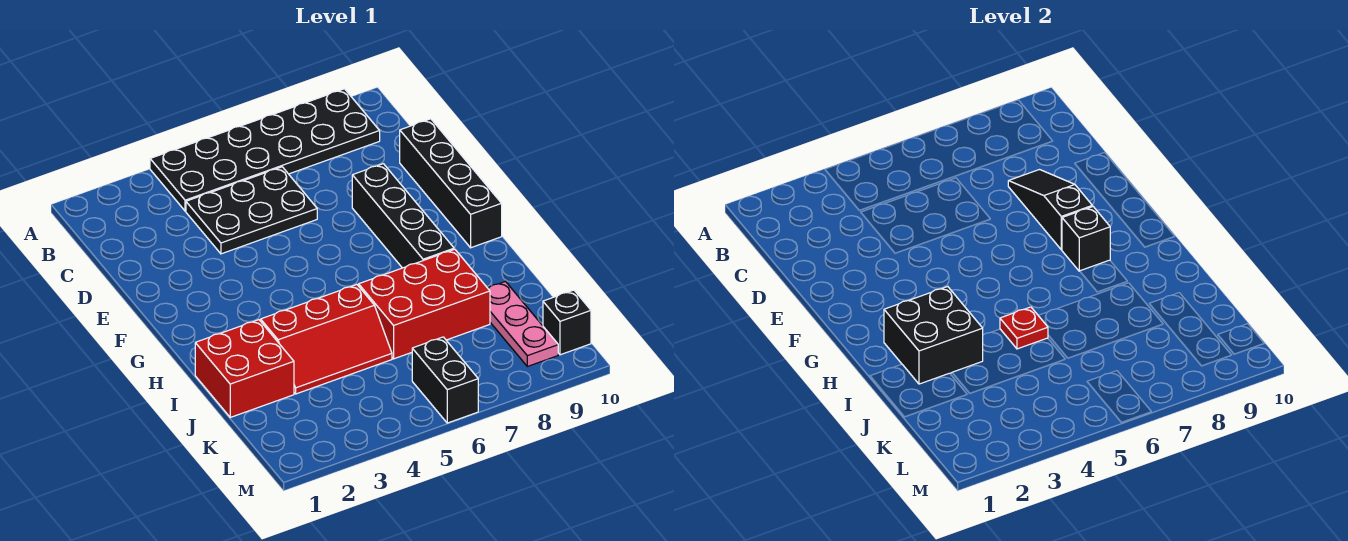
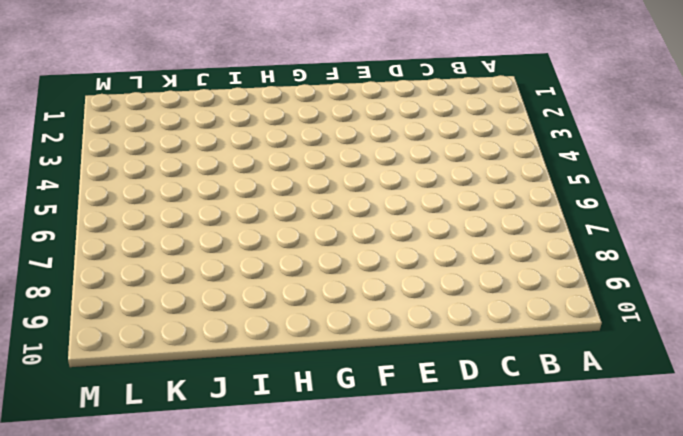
none -> black plate A4:B9 level 1
none -> black plate C4:D6 level 1
none -> black brick D10:G10 level 1

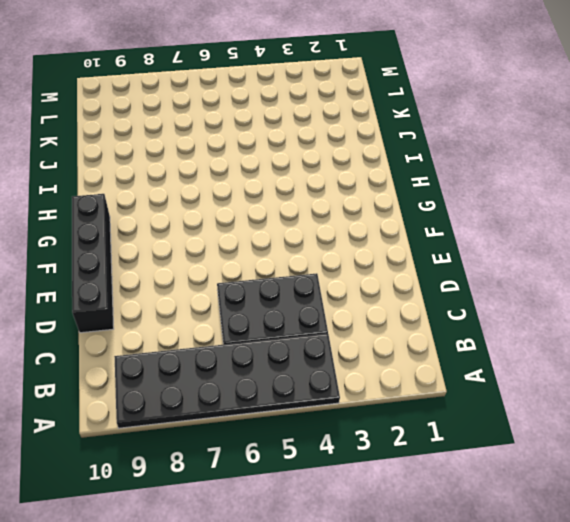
none -> black brick E8:H8 level 1
none -> red brick I1:J2 level 1
none -> red slope I3:J5 level 1 top I

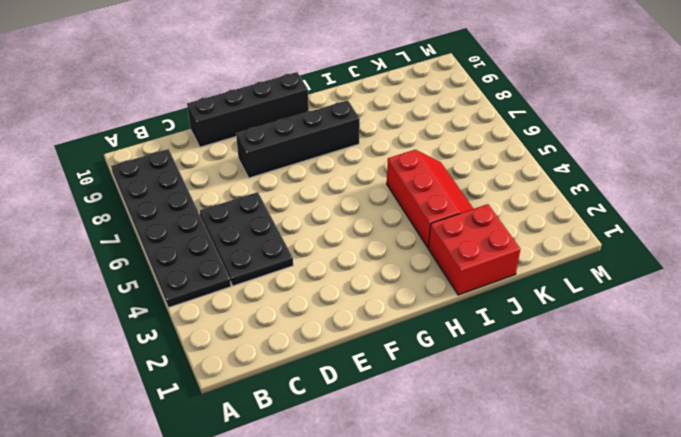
none -> red brick I6:J8 level 1
none -> pink plate J9:L9 level 1
none -> black brick L6:M6 level 1

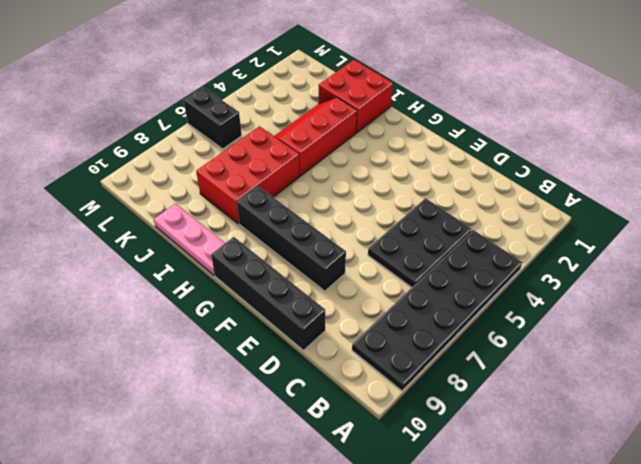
pink plate H10:J10 level 1 -> pink plate J9:L9 level 1
none -> black brick L10 level 1
none -> black slope D8:F8 level 2 top F
none -> black brick G8 level 2

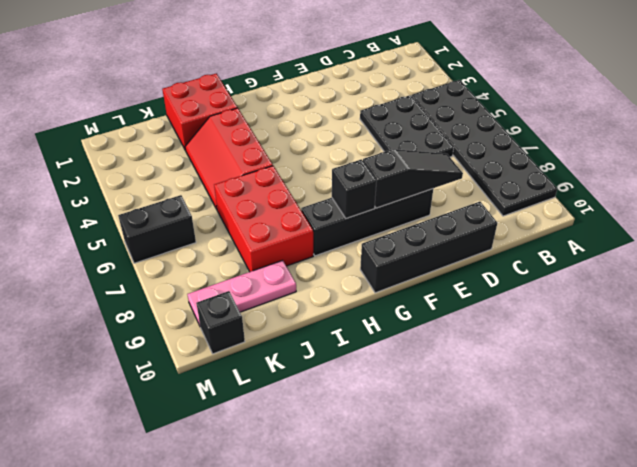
none -> black brick H2:I3 level 2
none -> red plate I5 level 2

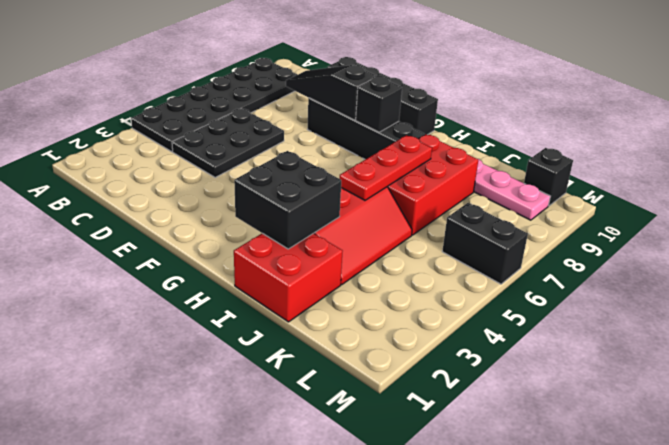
red plate I5:I7 level 2 -> red plate I5 level 2

